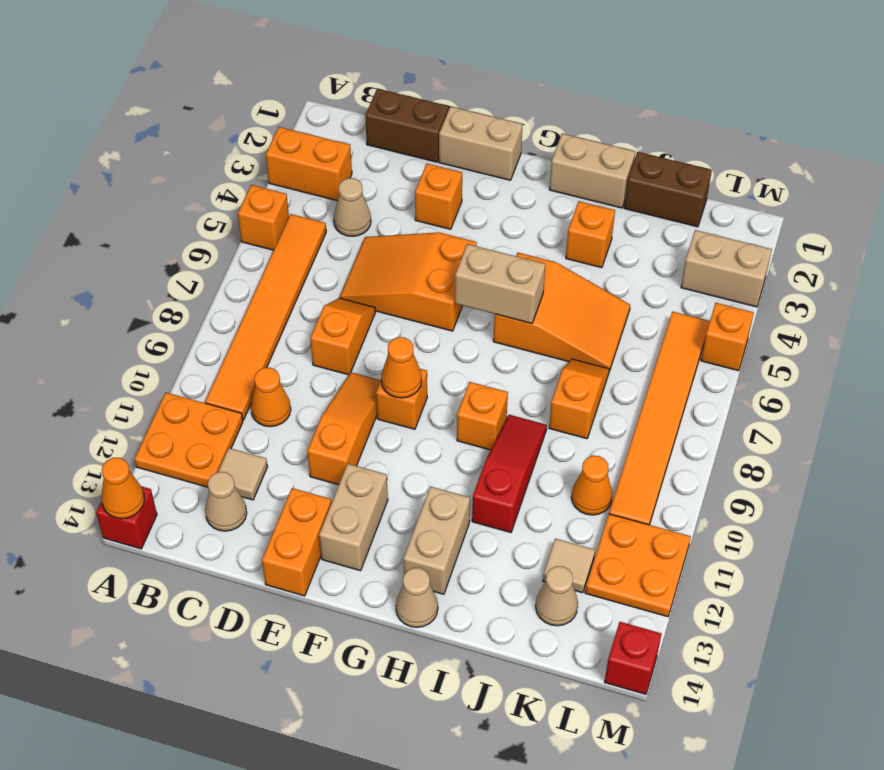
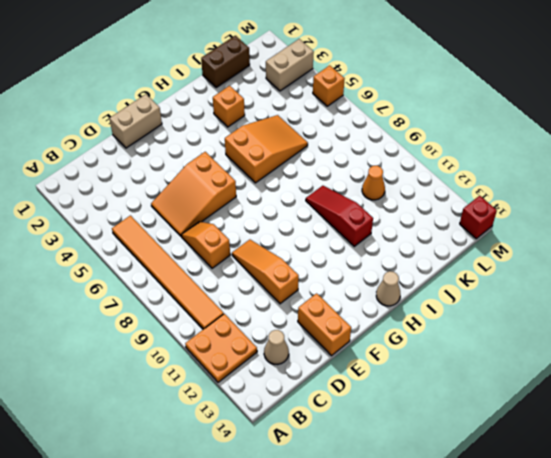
none -> orange brick A3:B3 level 1
none -> orange brick A5 level 1
none -> red brick A14 level 1
none -> brown brick C1:D1 level 1

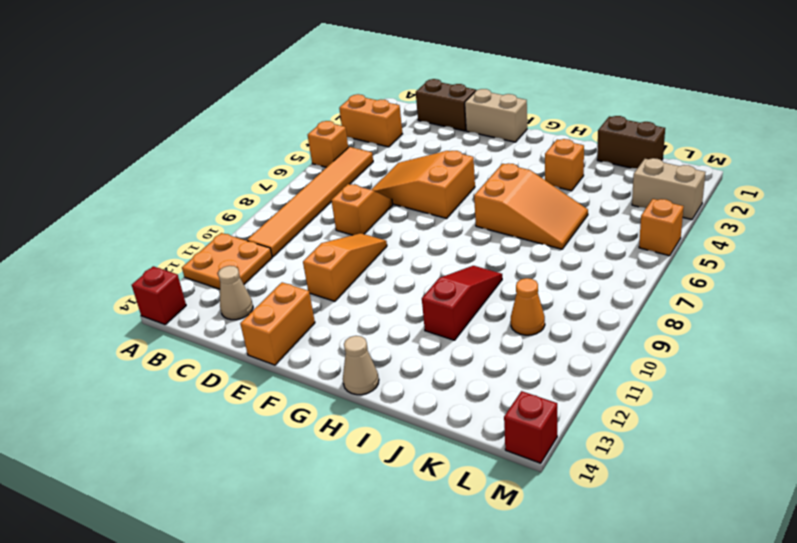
none -> tan cone C4 level 1
none -> orange cone C10 level 1
none -> tan tile C12 level 1
none -> orange brick E3 level 1

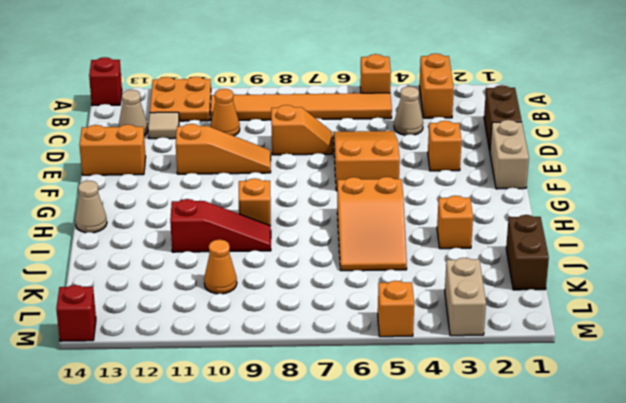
none -> orange brick F9 level 1
none -> tan brick F12:F13 level 1
none -> tan brick H1:I1 level 1
none -> tan brick H12:H13 level 1

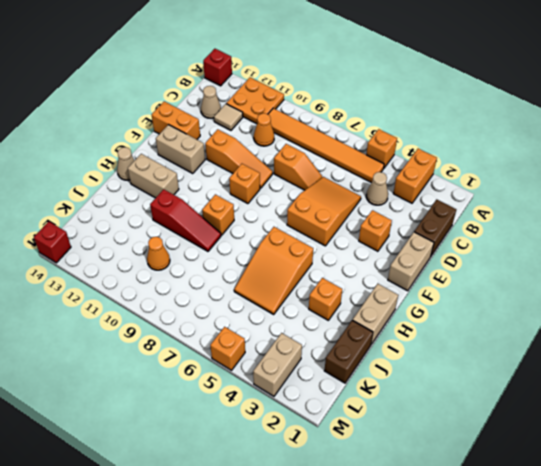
none -> orange slope J7:J8 level 1 top 8
none -> tan tile K12 level 1
none -> tan cone K13 level 1
none -> orange tile L5:L10 level 1

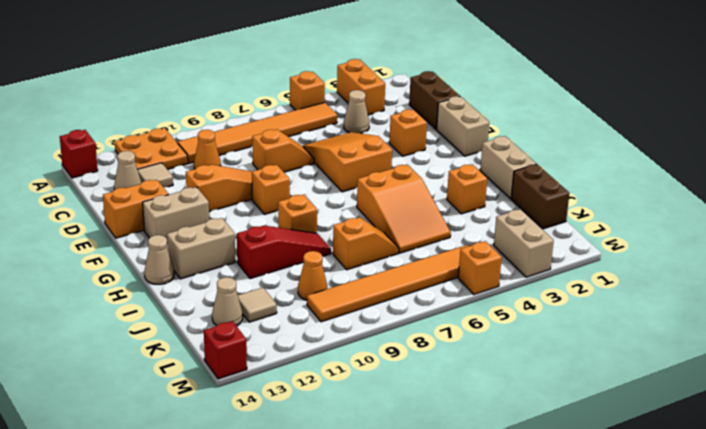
none -> orange plate L11:M12 level 1
none -> orange cone A14 level 2
none -> orange cone F9 level 2
none -> tan brick G6:H6 level 2

